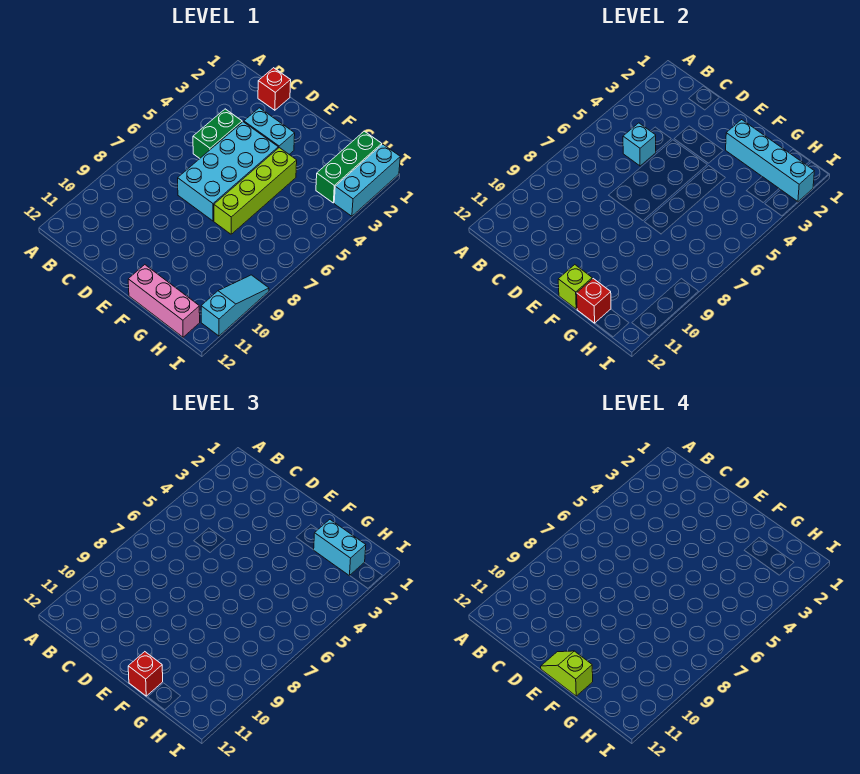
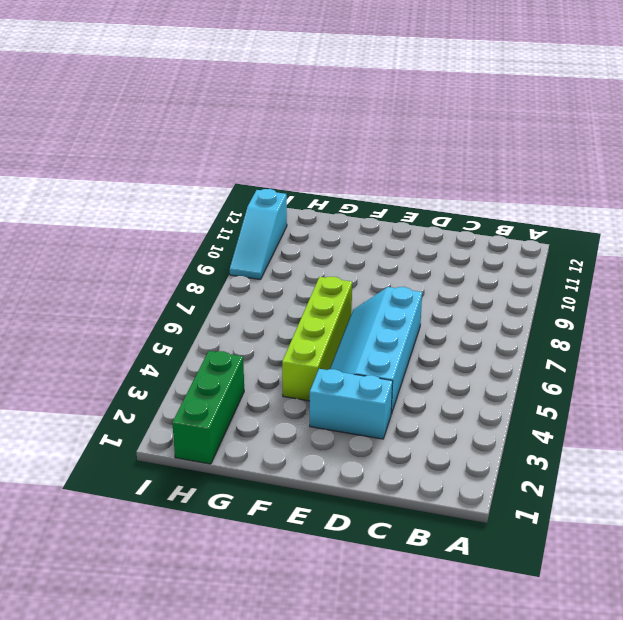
cyan slope D4:E7 level 1 top D -> cyan brick D4:E7 level 1
none -> red brick C1 level 1
none -> green brick C4:C5 level 1
none -> pink brick F12:H12 level 1

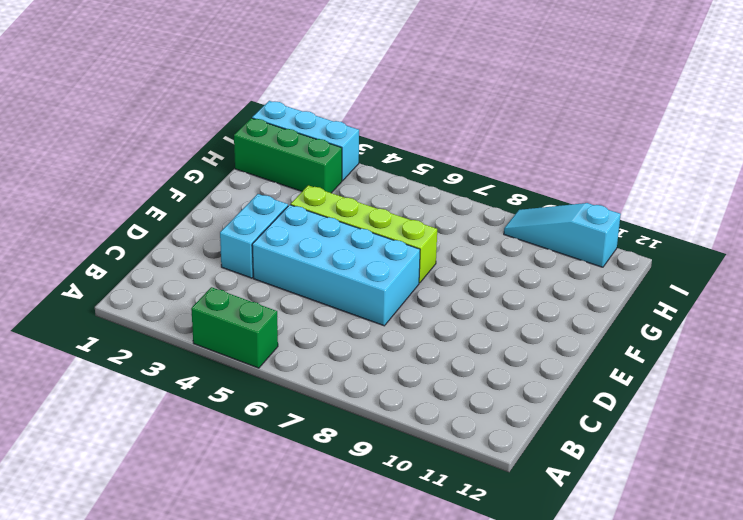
green brick A4:A5 level 1 -> green brick C4:C5 level 1
none -> red brick C1 level 1
none -> pink brick F12:H12 level 1
none -> cyan brick C5 level 2

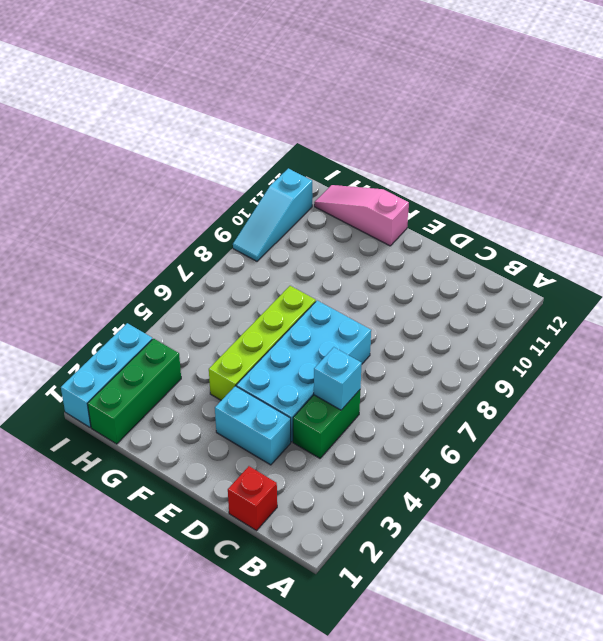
pink slope F12:H12 level 1 top F -> pink brick F12:H12 level 1
none -> cyan brick F2:I2 level 2
none -> lime brick F12 level 2
none -> red brick G12 level 2

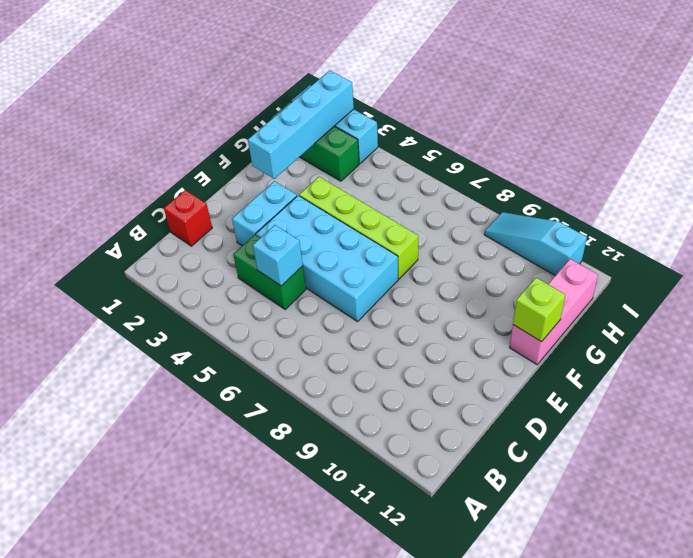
none -> red brick G12 level 2
none -> red brick F12 level 3
none -> cyan brick G2:H2 level 3

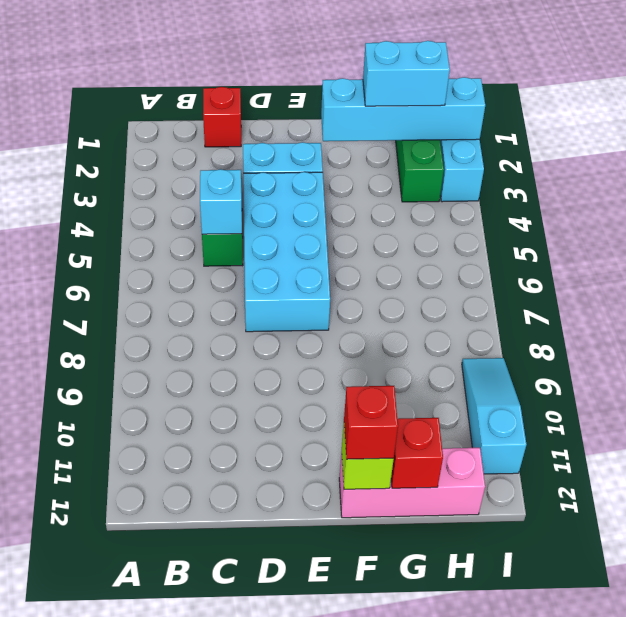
none -> lime brick F4:F7 level 1
none -> lime slope E12:F12 level 4 top F

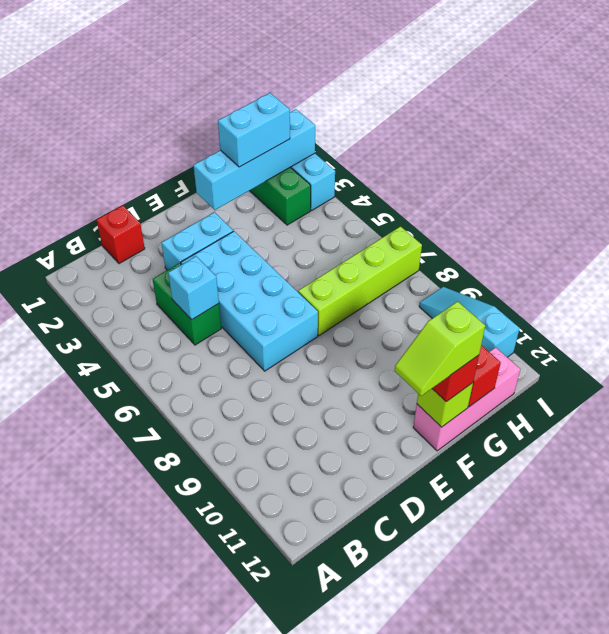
lime brick F7:I7 level 1 -> lime brick F4:F7 level 1

